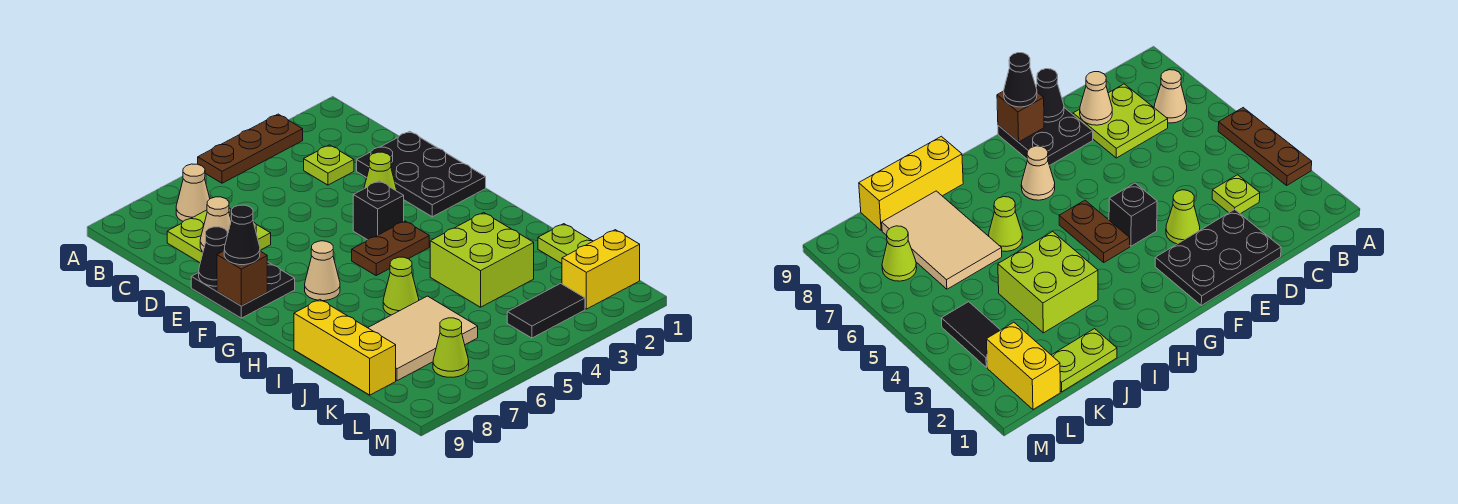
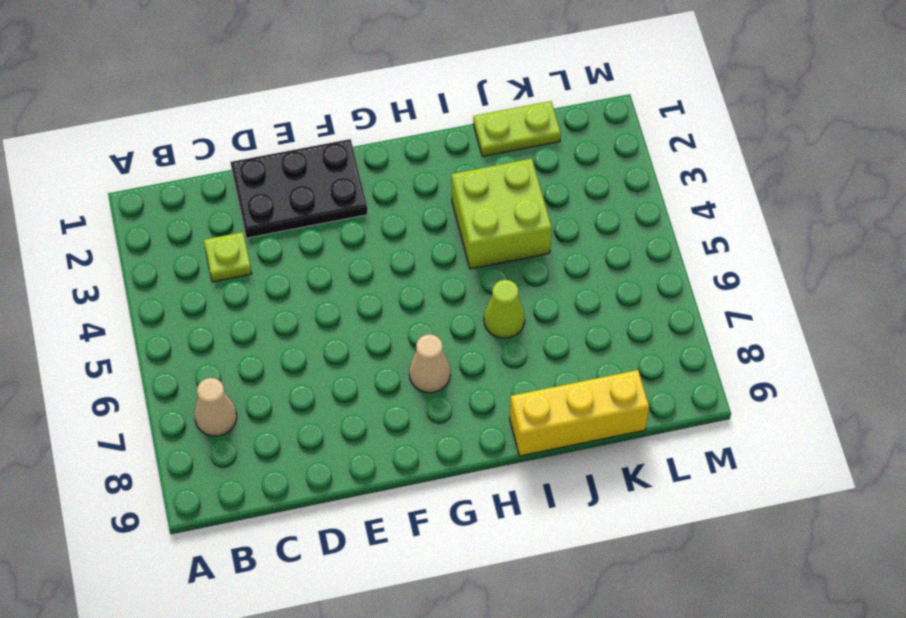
none -> brown plate A3:A5 level 1
none -> lime plate C7:D8 level 1
none -> lime cone E3 level 1

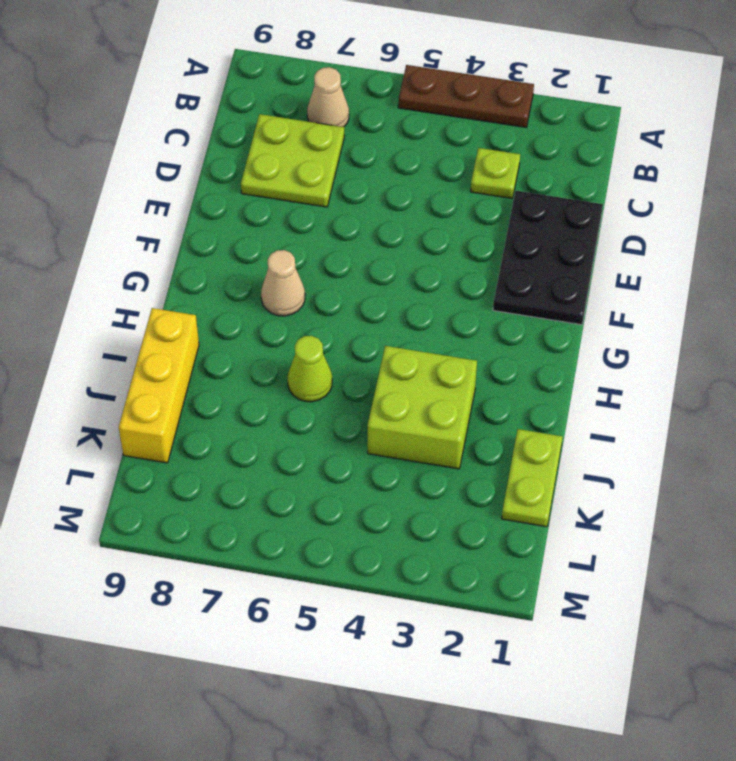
none -> lime cone E3 level 1
none -> black plate E8:F9 level 1
none -> black brick F4 level 1

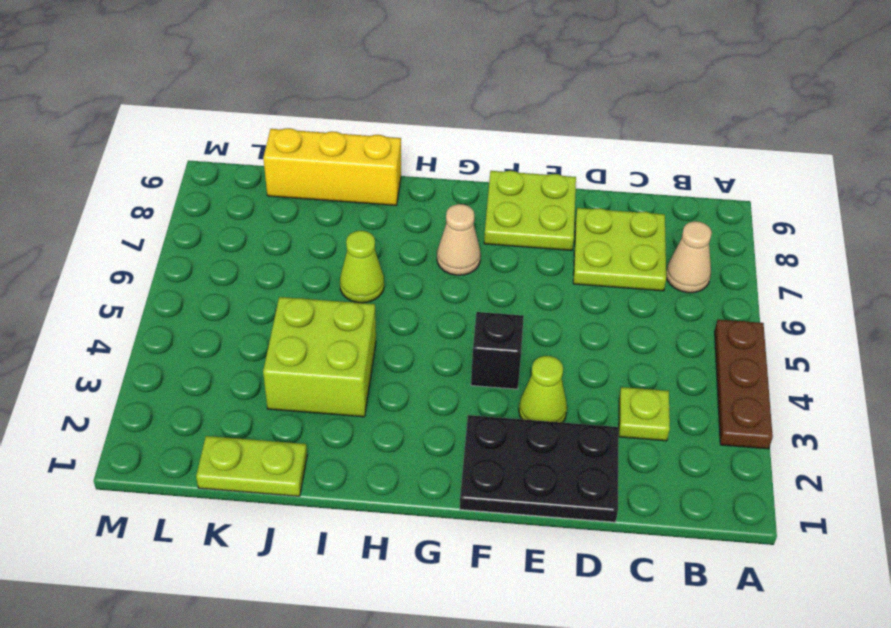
lime plate E8:F9 level 1 -> black plate E8:F9 level 1
none -> brown plate G4:G5 level 1
none -> tan tile J6:K8 level 1
none -> yellow brick L1:L2 level 1

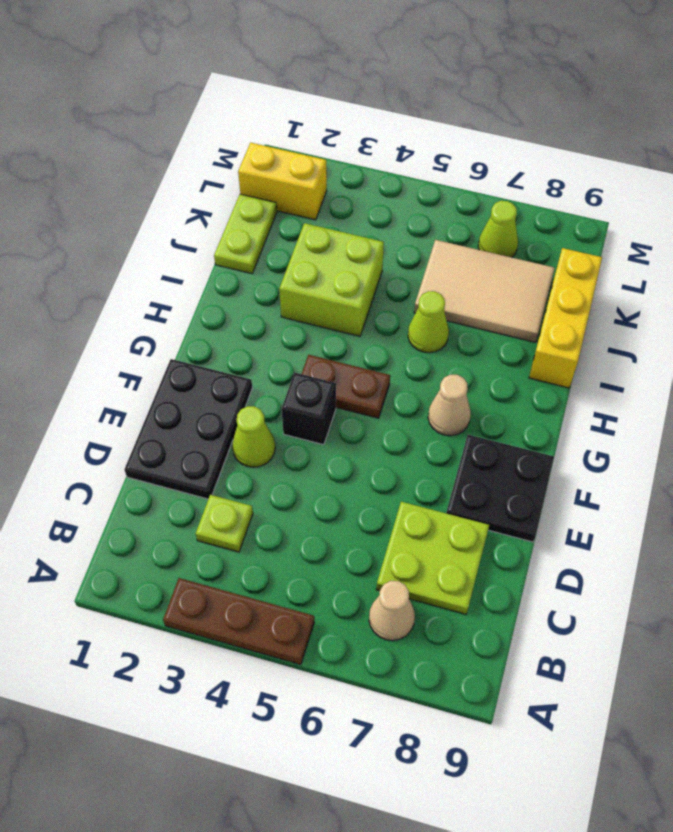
none -> black tile L3:L4 level 1
none -> tan cone D8 level 2
none -> black cone E9 level 2

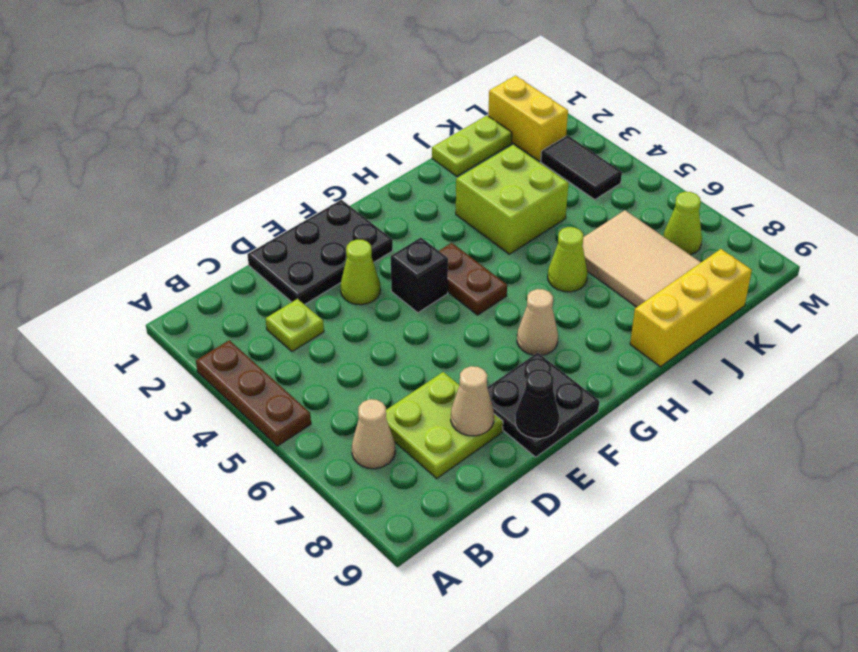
none -> brown brick F9 level 2
none -> black cone F9 level 3

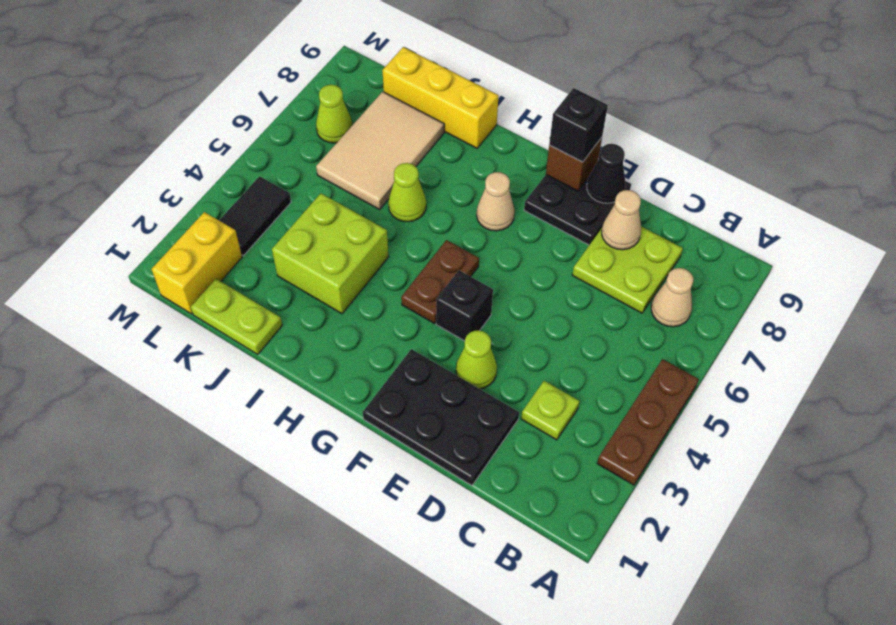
black brick F9 level 3 -> black cone F9 level 3

